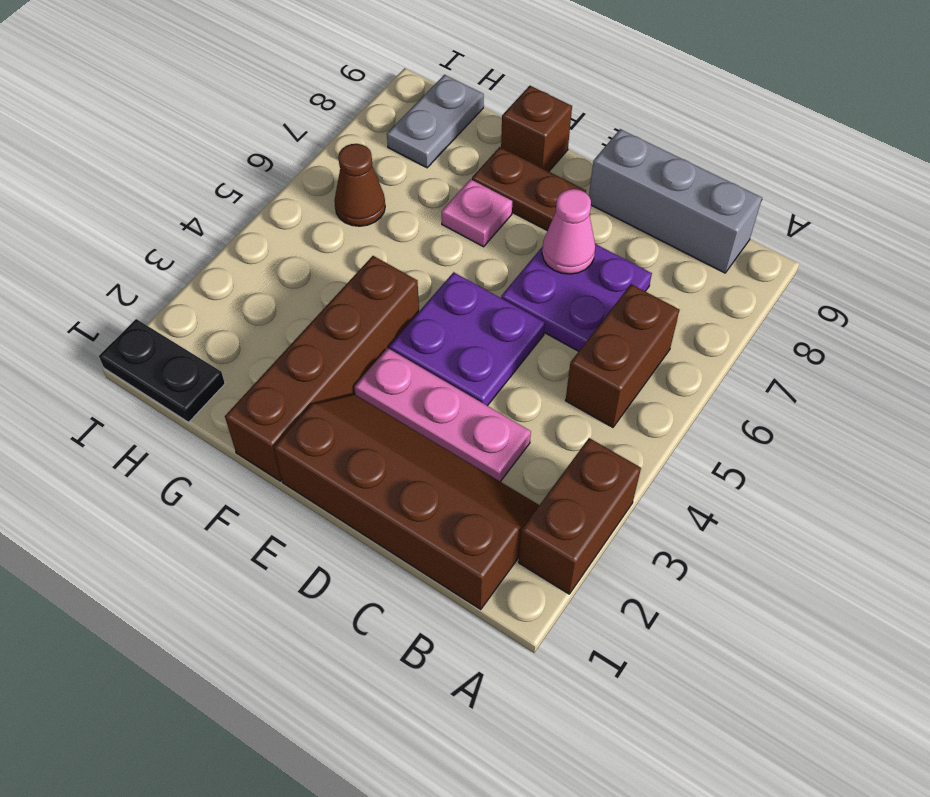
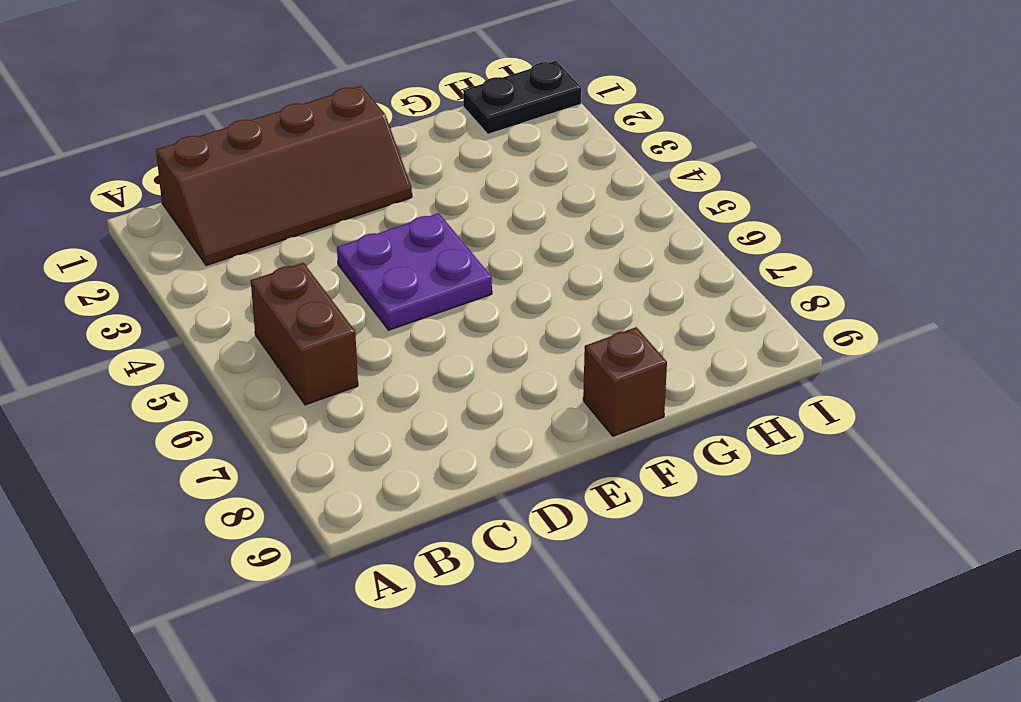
none -> brown brick A2:A3 level 1
none -> grey brick B9:D9 level 1
none -> pink plate C3:E3 level 1

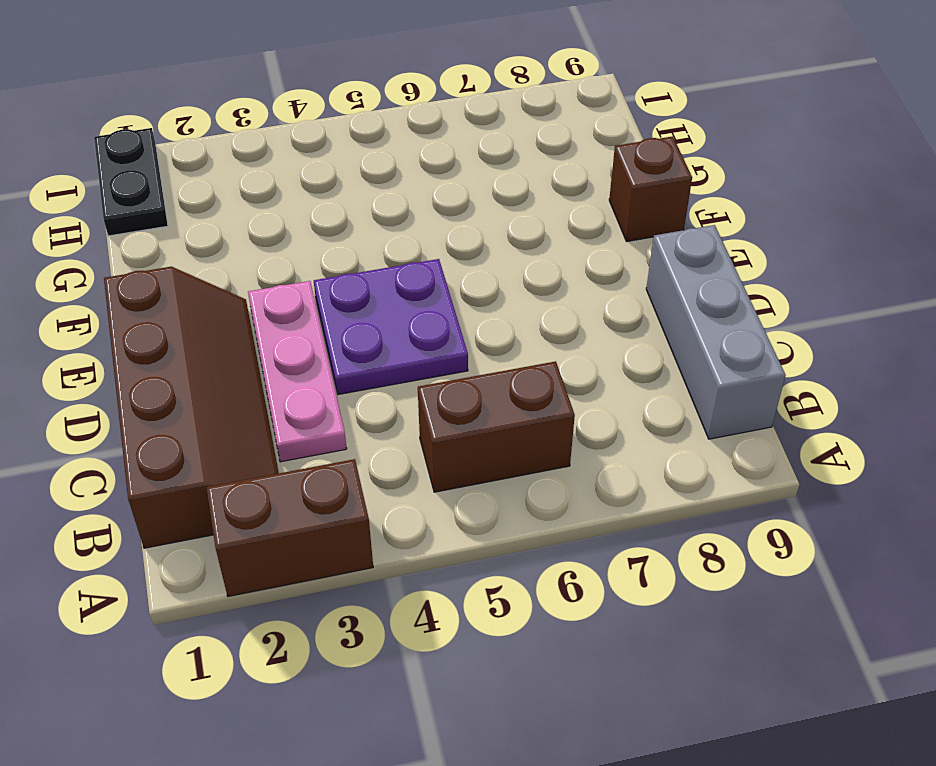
none -> purple plate C6:D7 level 1
none -> brown plate E8:F8 level 1
none -> brown brick F1:F4 level 1

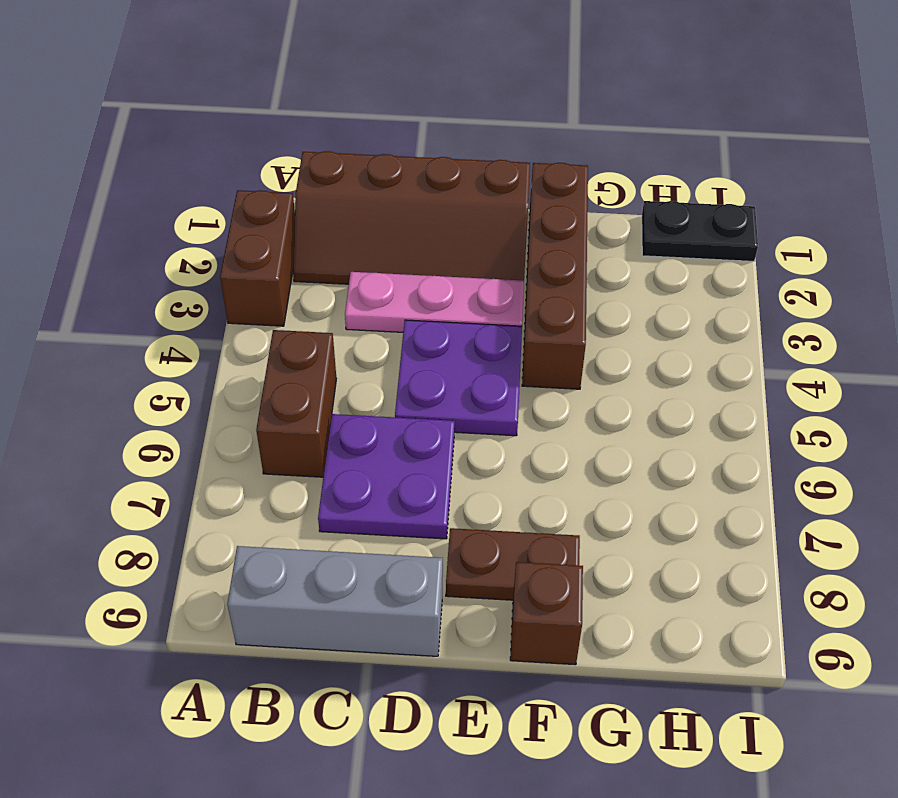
none -> pink plate F7 level 1
none -> brown cone H6 level 1
none -> grey plate H8:H9 level 1

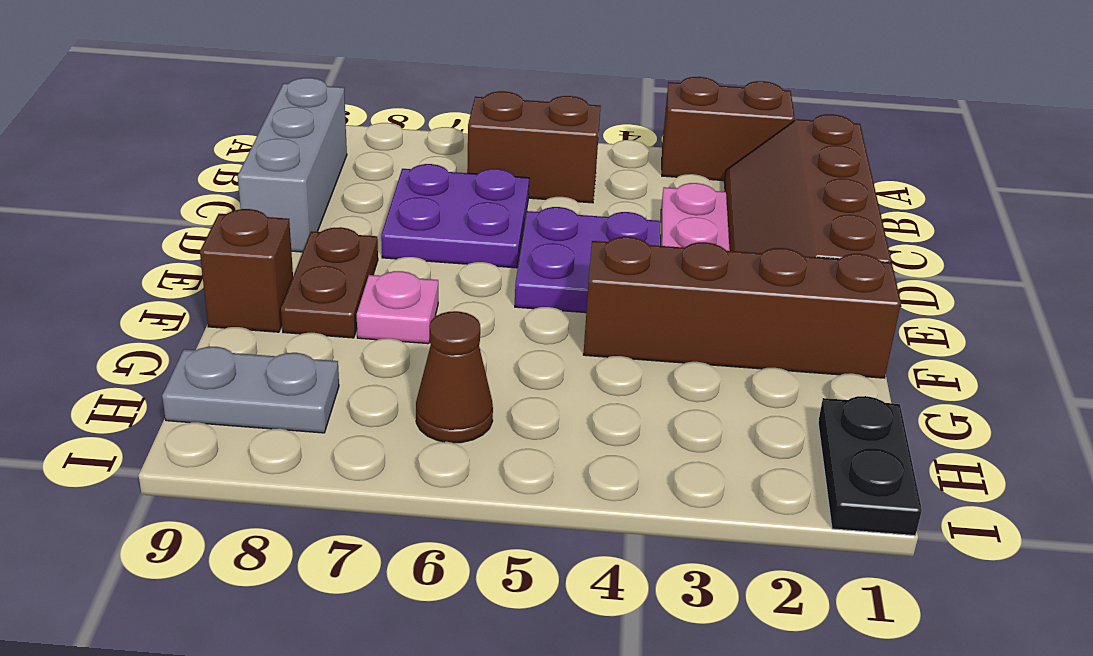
none -> pink cone D7 level 2

